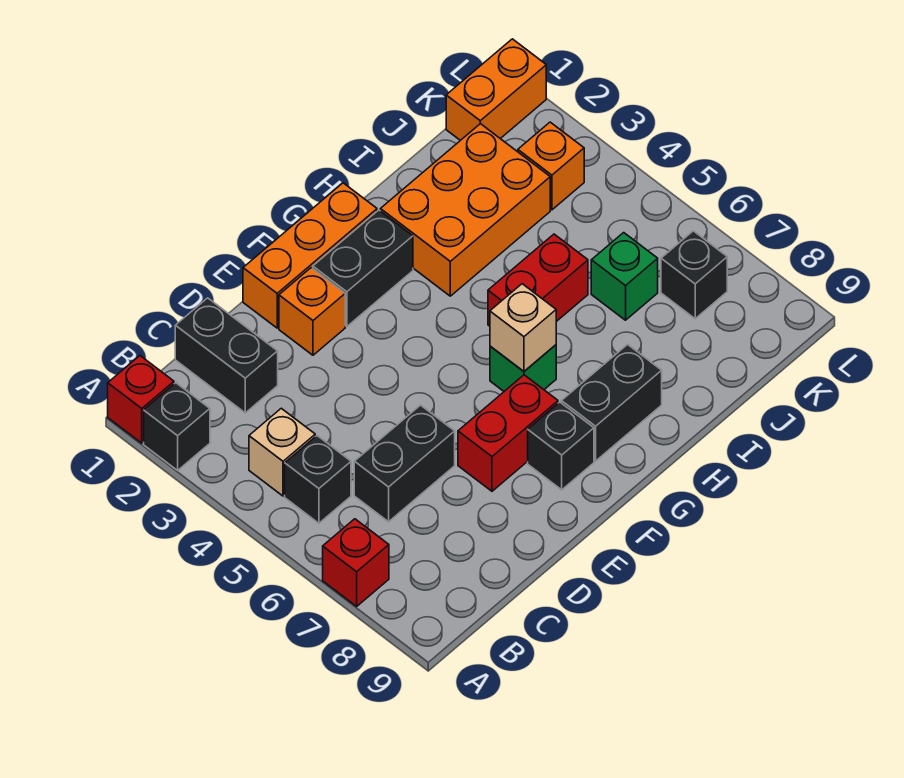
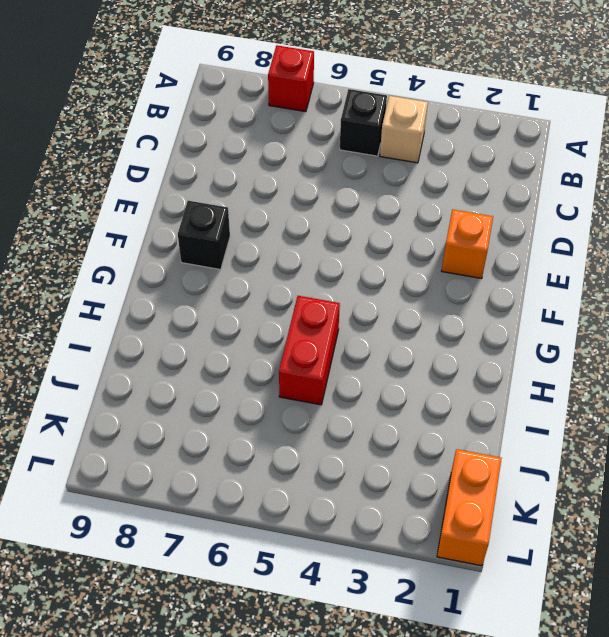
none -> red brick A1 level 1
none -> black brick A2 level 1
none -> black brick C1:C2 level 1

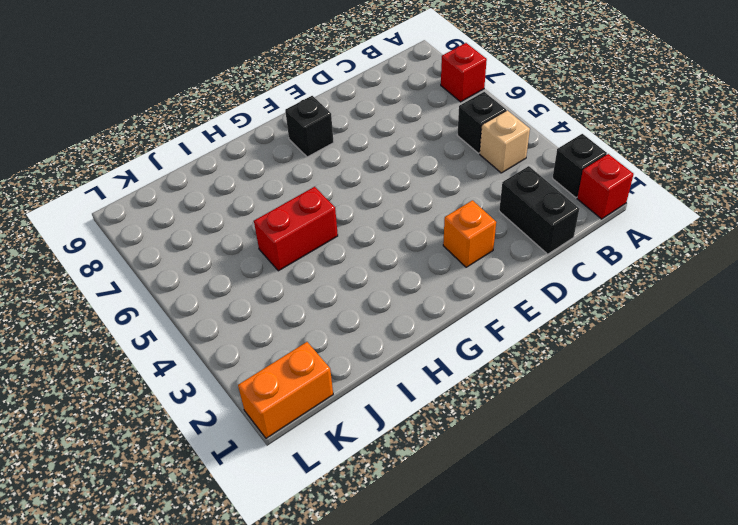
none -> black brick C6:D6 level 1
none -> orange brick E1:G1 level 1
none -> red brick E7:F7 level 1

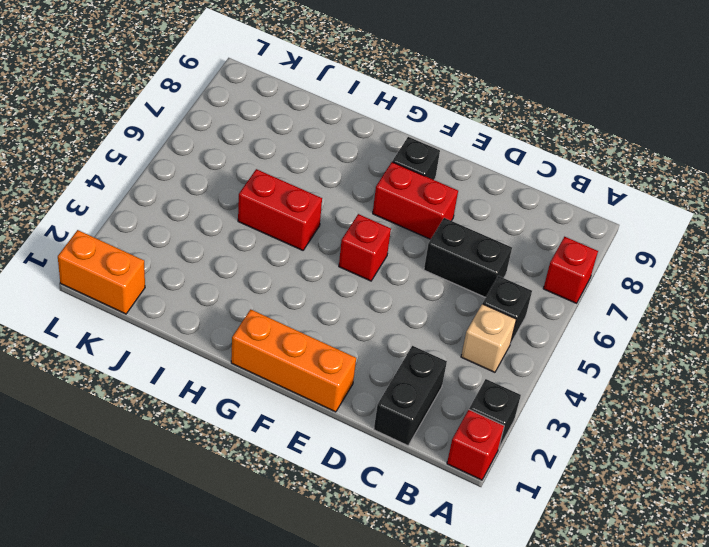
red brick F5 level 1 -> none
none -> orange brick E2 level 1
none -> black brick F2:G2 level 1
none -> green brick G6 level 1

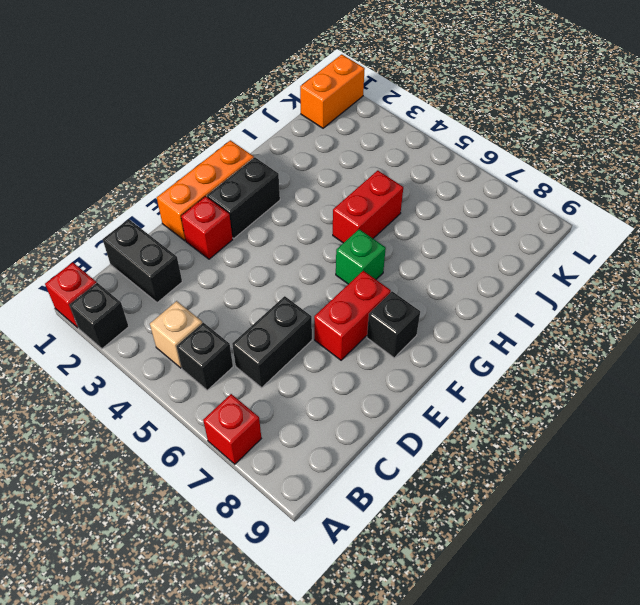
red brick E2 level 1 -> orange brick E2 level 1
none -> black brick G8:H8 level 1
none -> orange brick H2:J3 level 1
none -> green brick J6 level 1

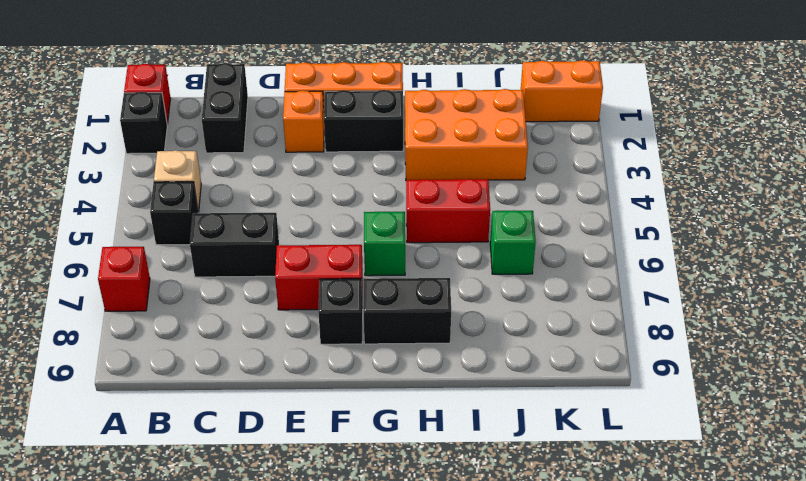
none -> orange brick K3 level 1
none -> black brick K7 level 1
none -> tan brick G6 level 2

